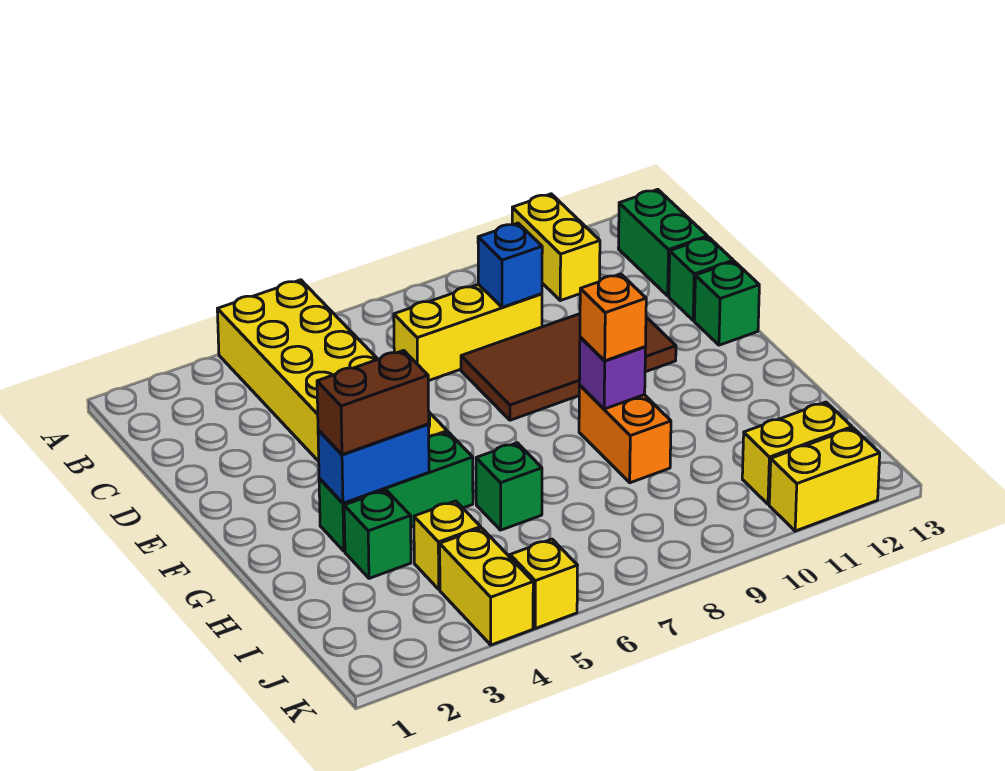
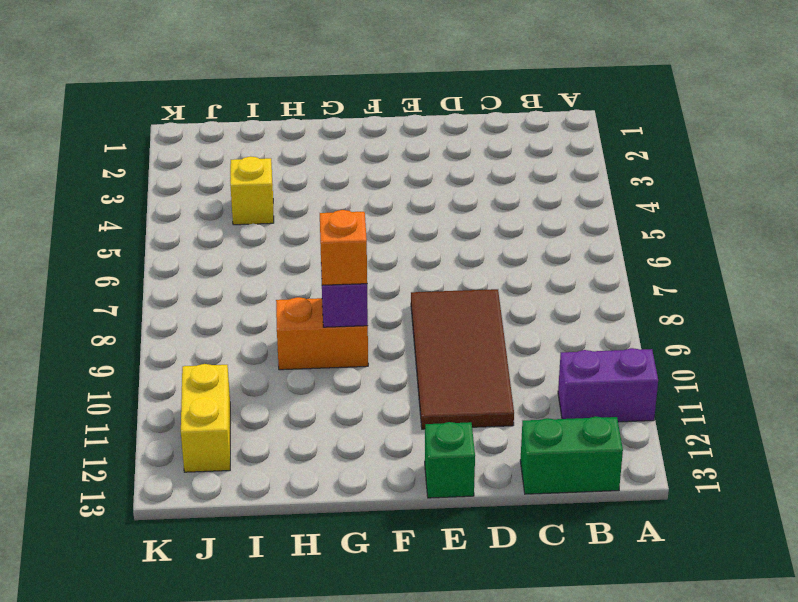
purple brick A11:B11 level 1 -> yellow brick A11:B11 level 1
none -> yellow brick A4:F5 level 1
none -> yellow brick C7:C9 level 1
none -> green brick D13 level 1

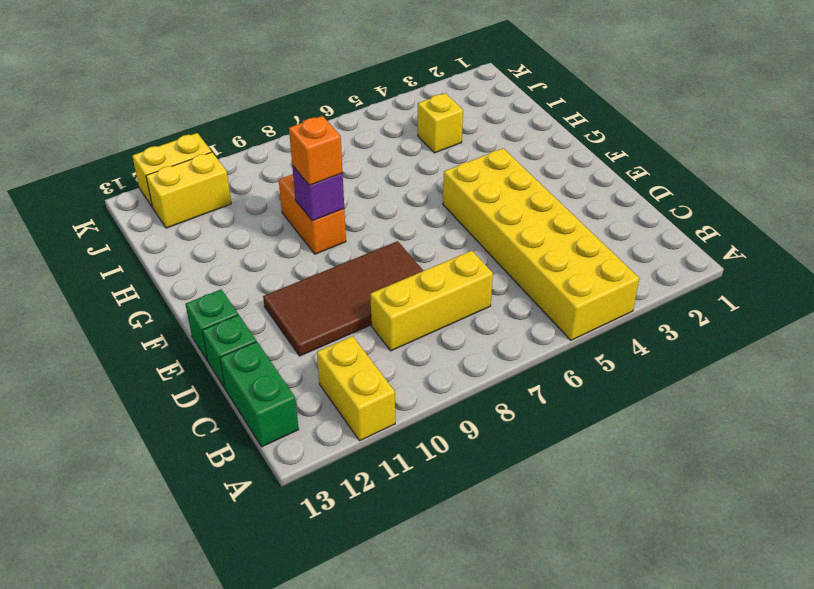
none -> green brick G3:G5 level 1
none -> green brick H3 level 1
none -> green brick H6 level 1

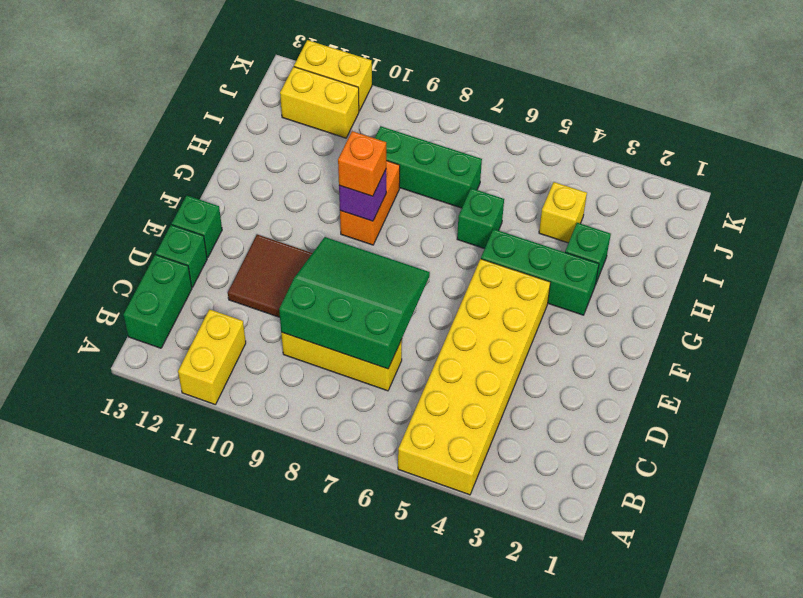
green slope C7:E9 level 2 top C -> blue brick C9 level 2
green brick I7:I9 level 1 -> none
none -> yellow brick J4:K4 level 1
none -> yellow brick K5 level 1
none -> blue brick G3:G4 level 2

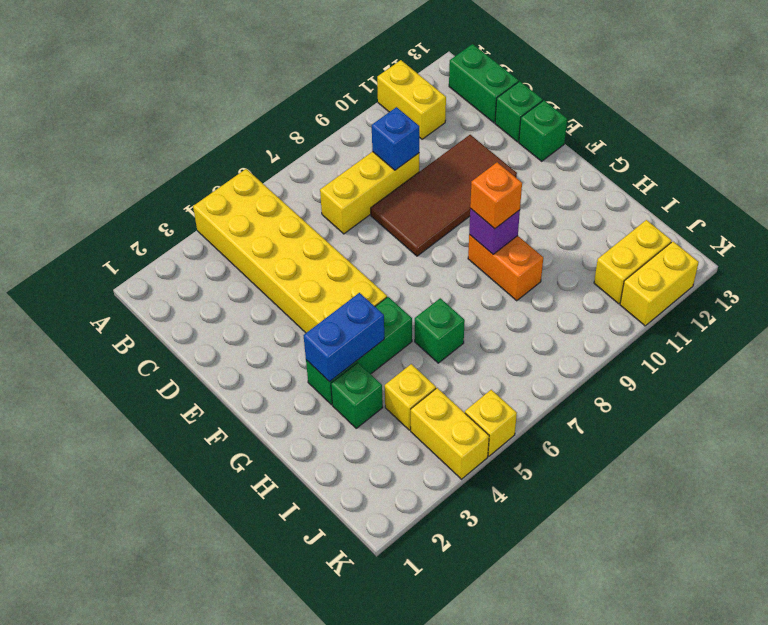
none -> brown brick G3:G4 level 3

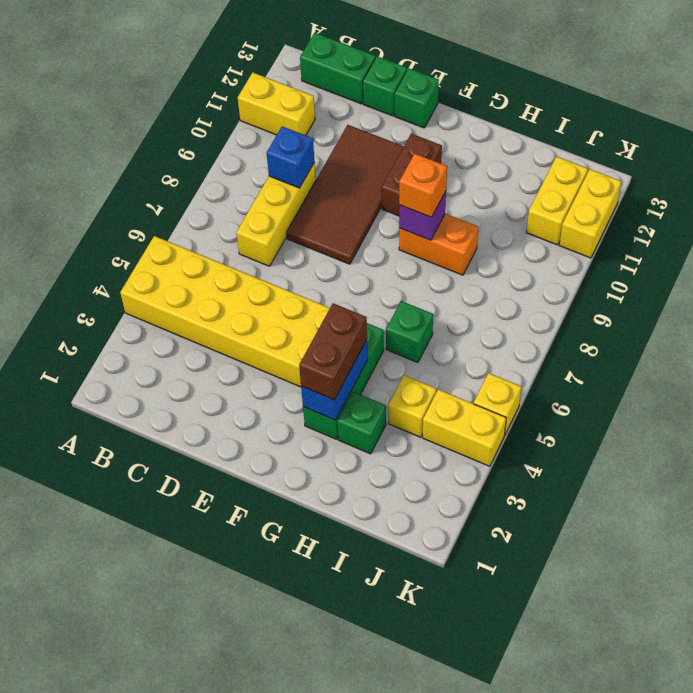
brown brick F10:F11 level 1 -> none

